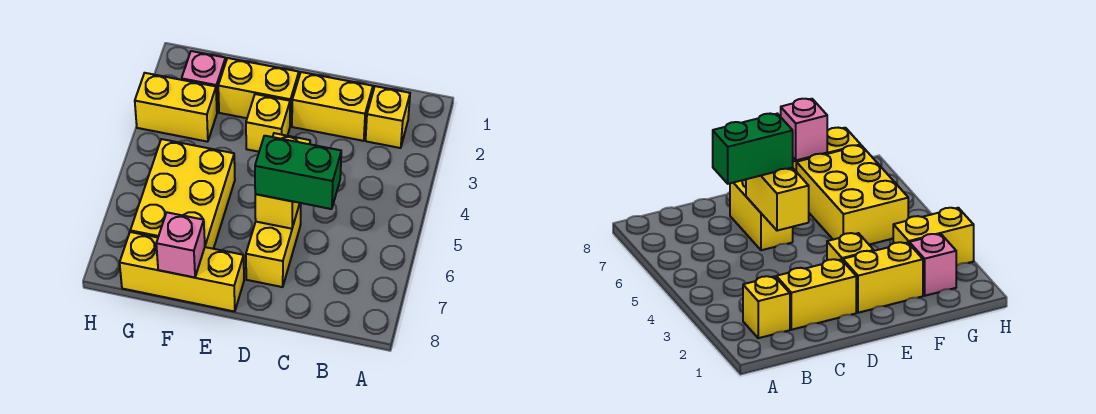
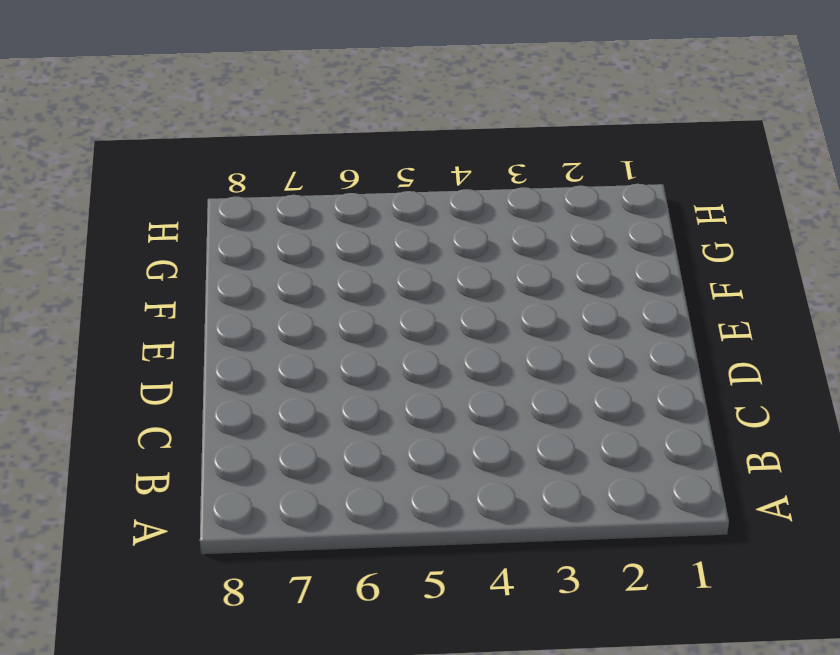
none -> yellow brick B2 level 1
none -> yellow brick C2:D2 level 1
none -> yellow brick D6:D7 level 1

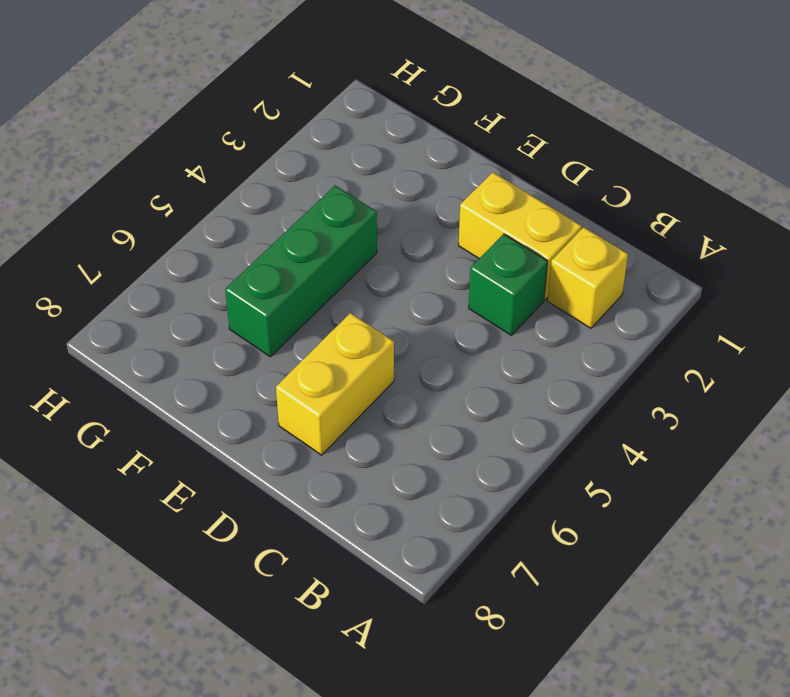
green brick C3 level 1 -> none
green brick F4:F6 level 1 -> yellow brick F5:G7 level 1
none -> yellow brick E2:F2 level 1
none -> yellow brick E3 level 1
none -> yellow brick E8:G8 level 1

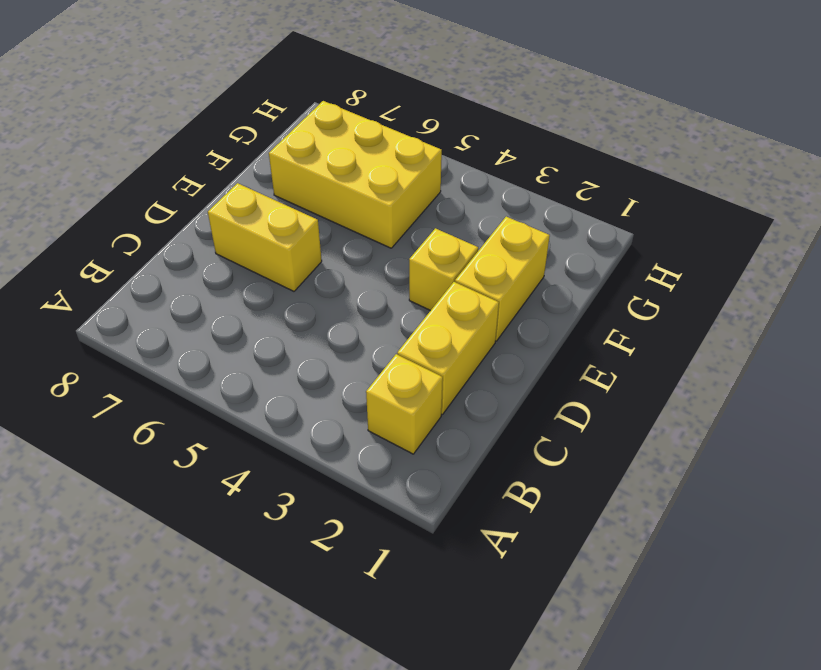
none -> yellow brick E8:G8 level 1
none -> pink brick G2 level 1
none -> yellow brick G3:H3 level 1

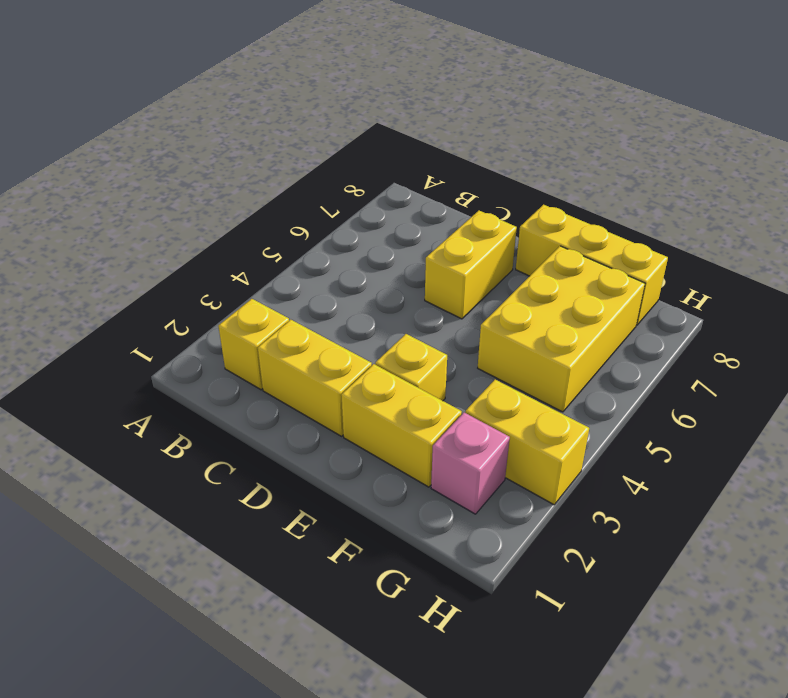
none -> yellow brick D5:D6 level 2
none -> pink brick F8 level 2
none -> green brick C6:D6 level 3

